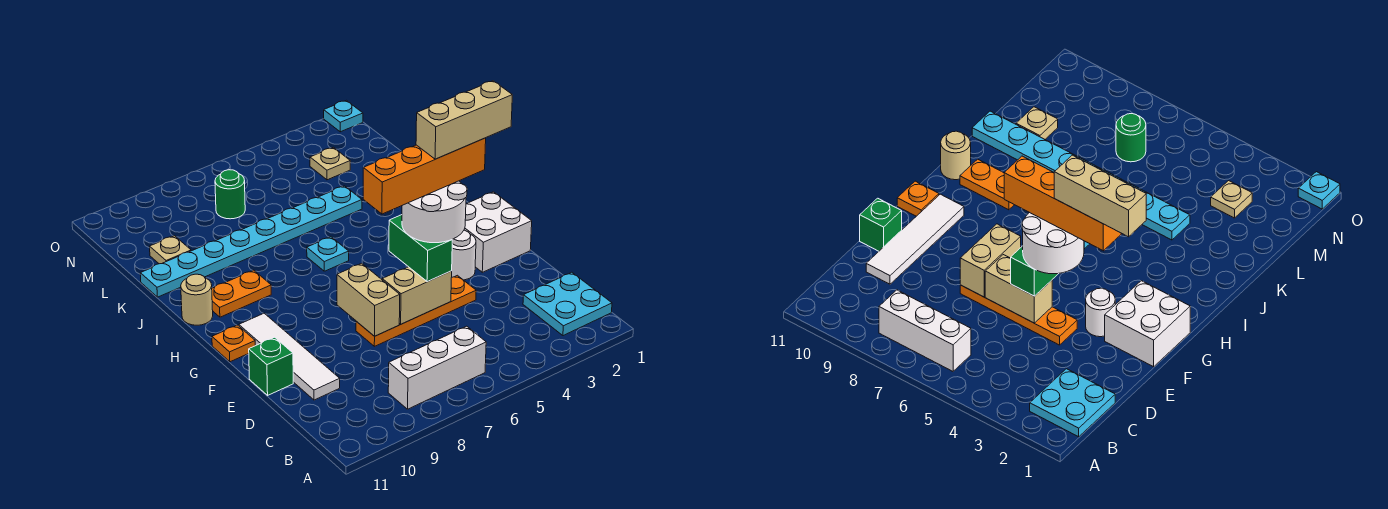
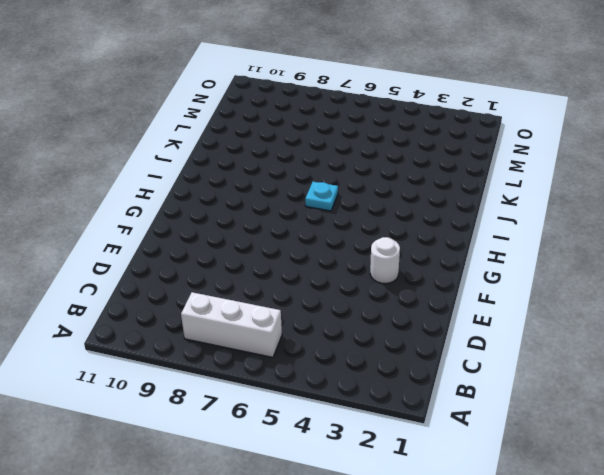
none -> cyan plate B1:C2 level 1
none -> white tile D10:G10 level 1
none -> orange plate E4:E7 level 1

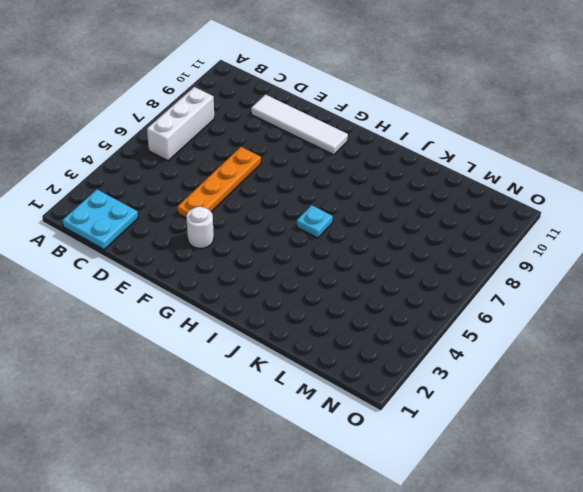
none -> green brick E11 level 1
none -> white brick F1:G2 level 1
none -> orange plate G11 level 1

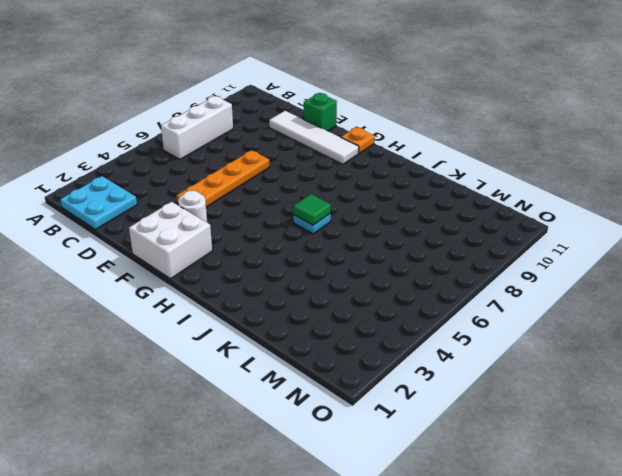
green tile I6 level 2 -> none
none -> orange plate I9:I10 level 1
none -> tan round brick I11 level 1
none -> cyan plate K4:K11 level 1

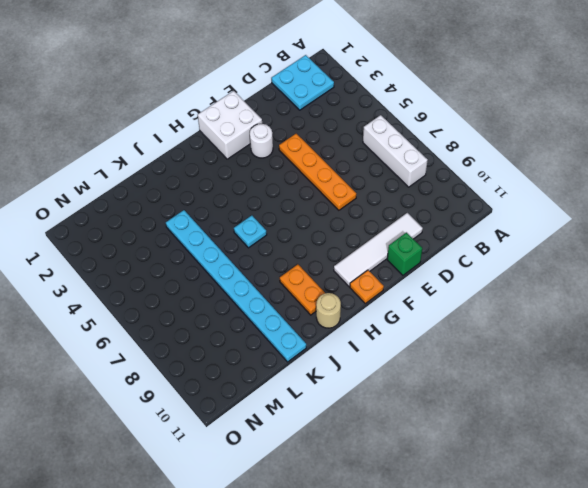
none -> tan plate L10 level 1
none -> tan plate M3 level 1
none -> green round brick M7 level 1

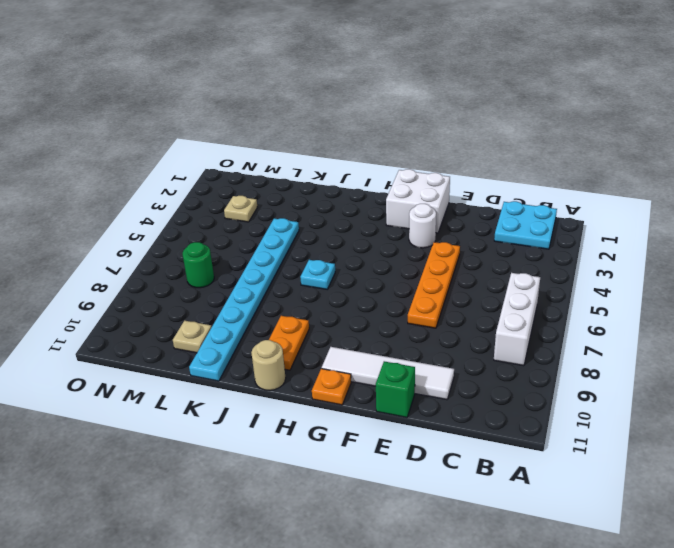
none -> cyan plate O1 level 1
none -> tan brick E5:E6 level 2
none -> tan brick E7:F7 level 2

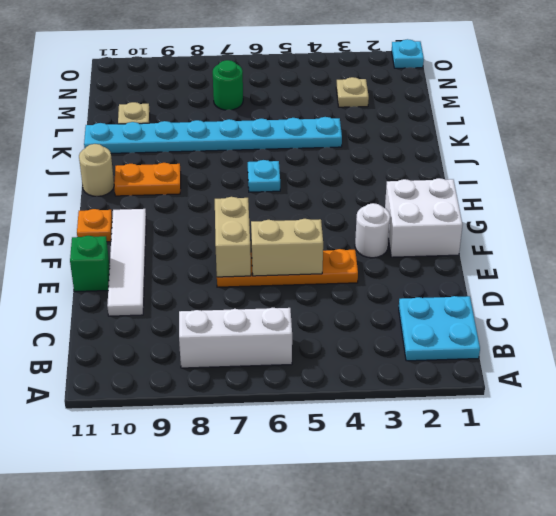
none -> green brick E5:F5 level 3
none -> white round brick E4:F5 level 4
none -> orange brick F3:F6 level 5

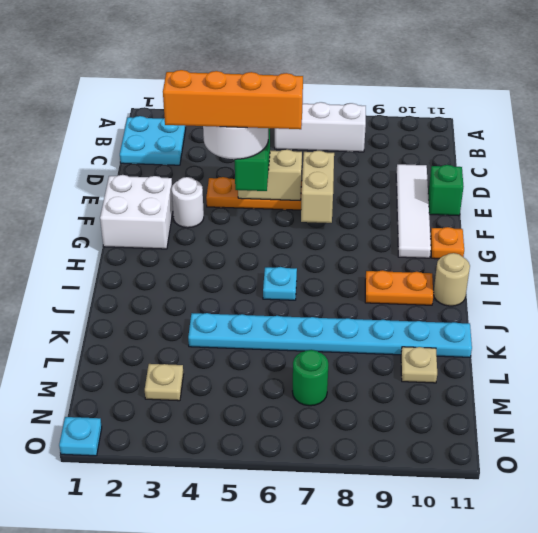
none -> tan brick F2:F4 level 6

